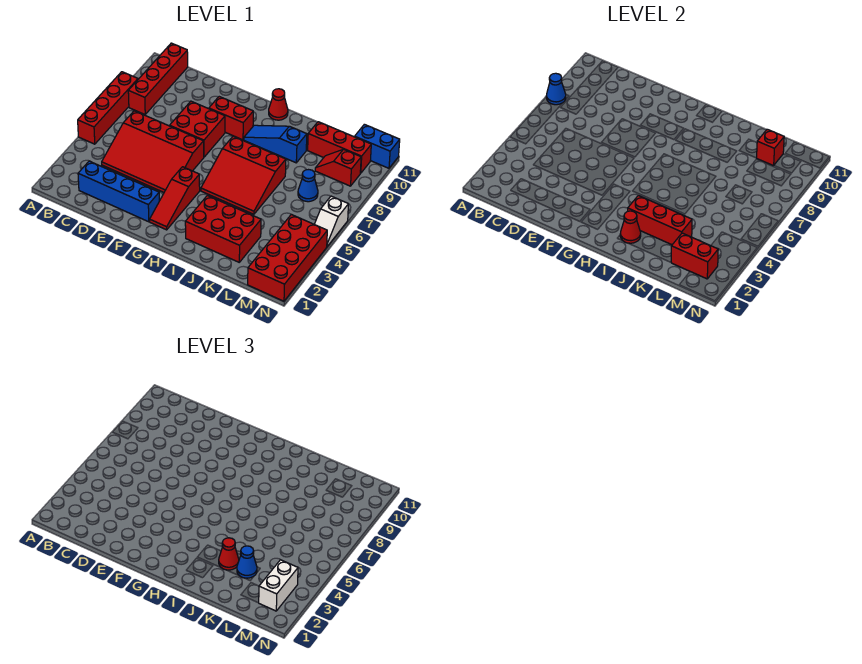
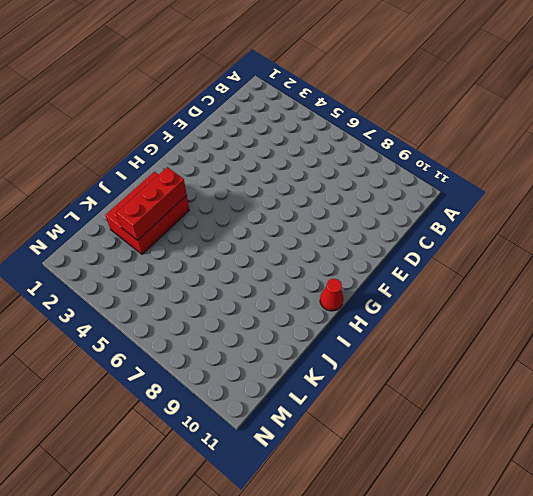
none -> red brick A5:A8 level 1
none -> red brick B8:B11 level 1
none -> blue brick C2:F2 level 1

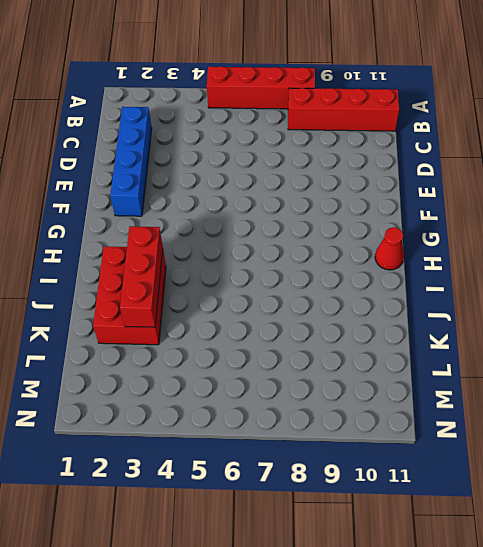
none -> red slope C4:F6 level 1 top 6
none -> red brick E7:F8 level 1
none -> red brick F9:G9 level 1

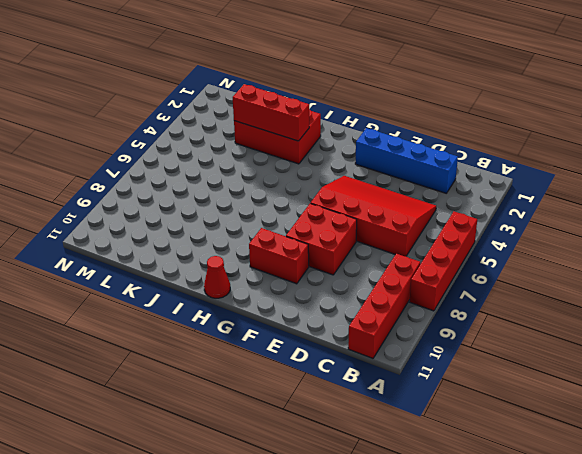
none -> red slope G2:G4 level 1 top 4
none -> red slope H5:J7 level 1 top 7
none -> blue slope H9:J9 level 1 top J

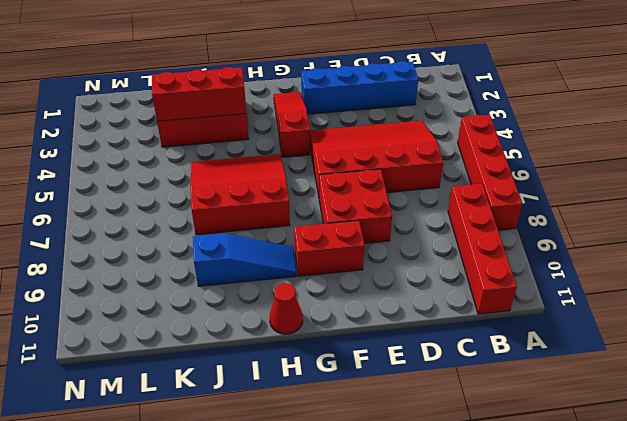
none -> red brick K10:M10 level 1
none -> blue cone L7 level 1
none -> red slope L9:M9 level 1 top M

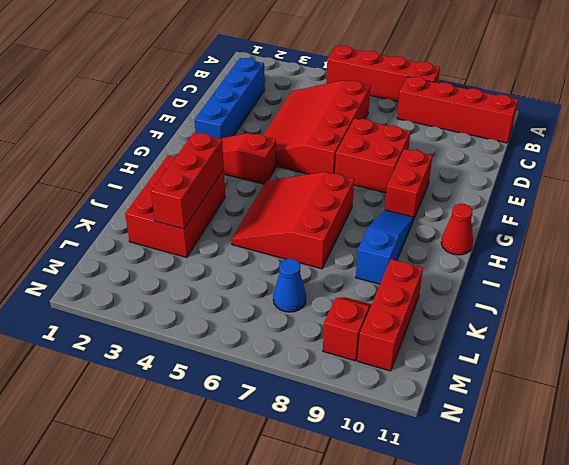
none -> red brick M1:N4 level 1
none -> blue brick M11:N11 level 1
none -> white slope N5:N6 level 1 top 6

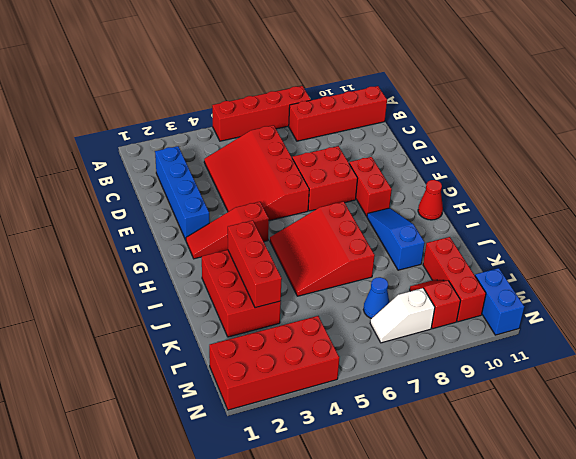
white slope M7:M8 level 1 top 8 -> white slope N5:N6 level 1 top 6
none -> blue cone A8 level 2
none -> red cone I2 level 2
none -> red brick L2:M2 level 2

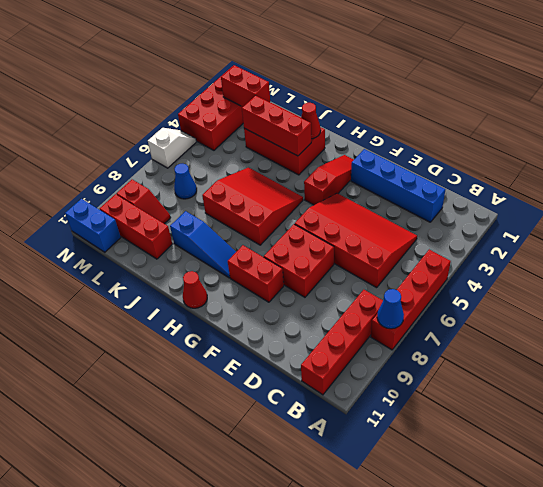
none -> red brick L10 level 2
none -> red cone J3 level 3
none -> blue cone K3 level 3

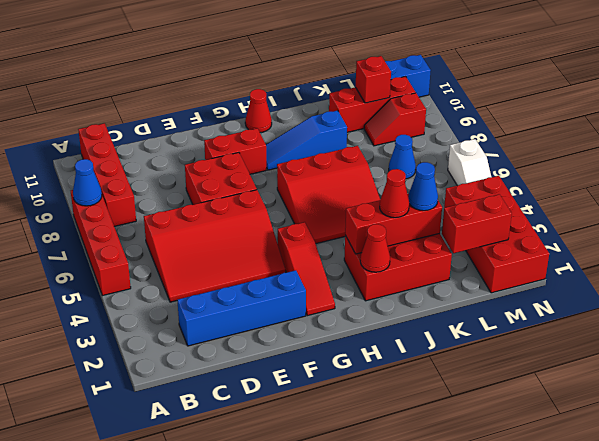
none -> white brick M2:M3 level 3

